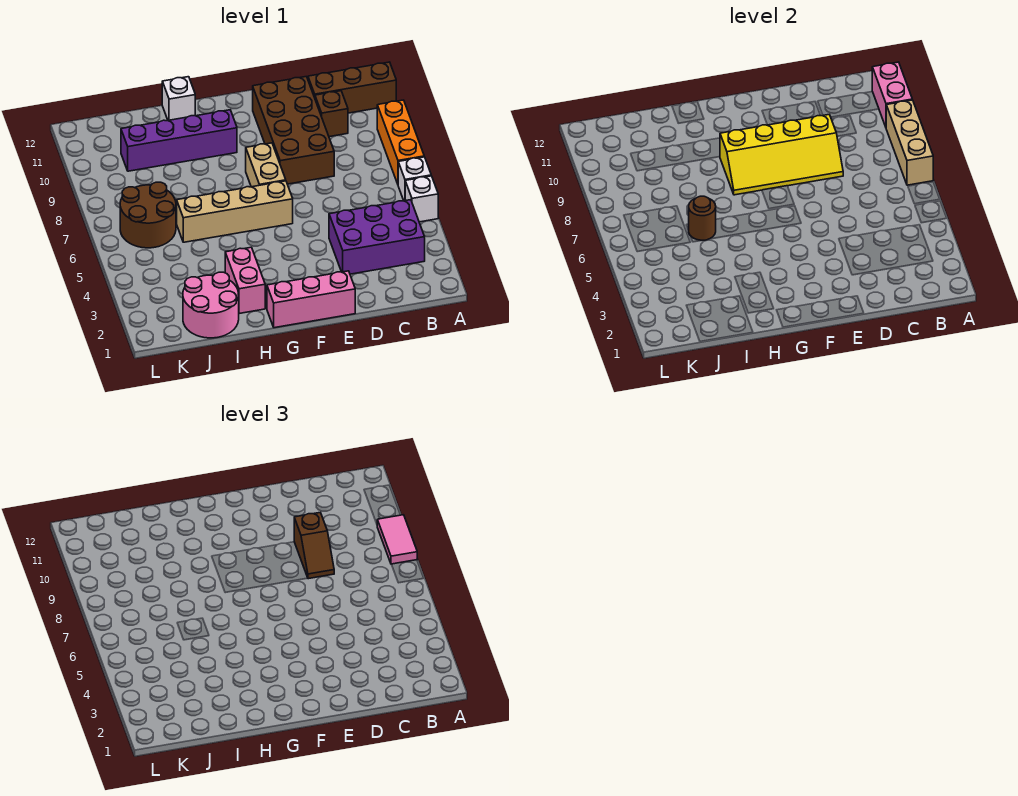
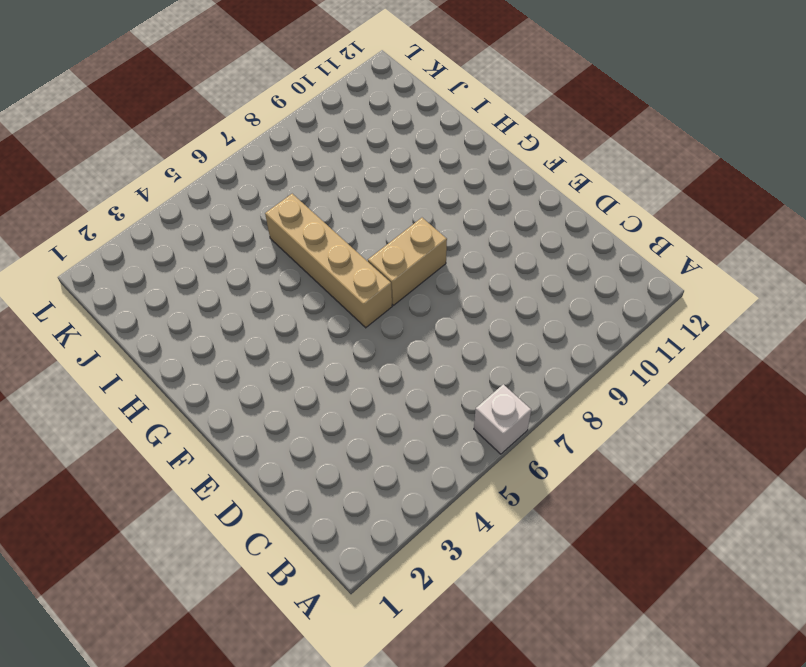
none -> white brick A5 level 1
none -> orange brick A7:A9 level 1
none -> brown brick A11:C11 level 1

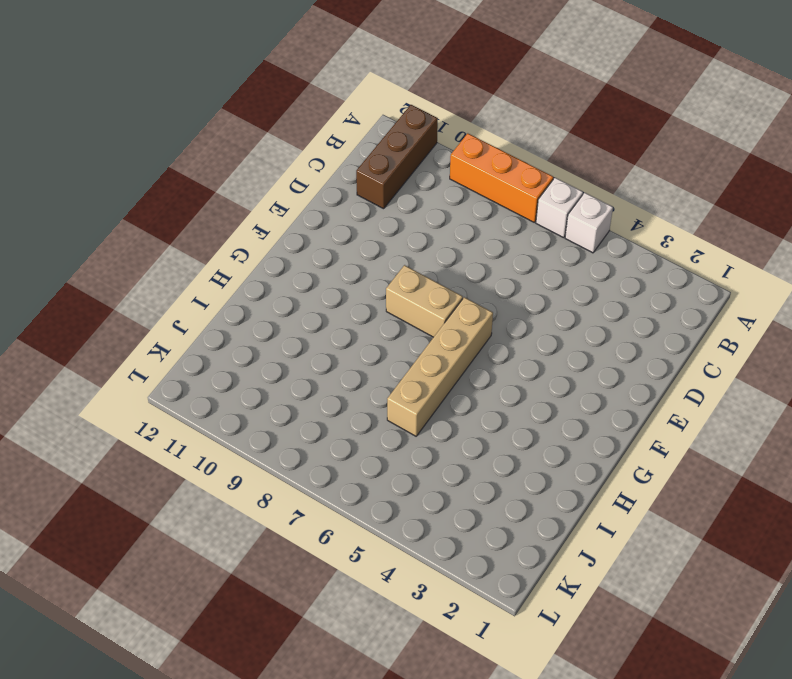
none -> purple brick B3:D4 level 1
none -> brown brick C10 level 1
none -> brown brick D8:E11 level 1

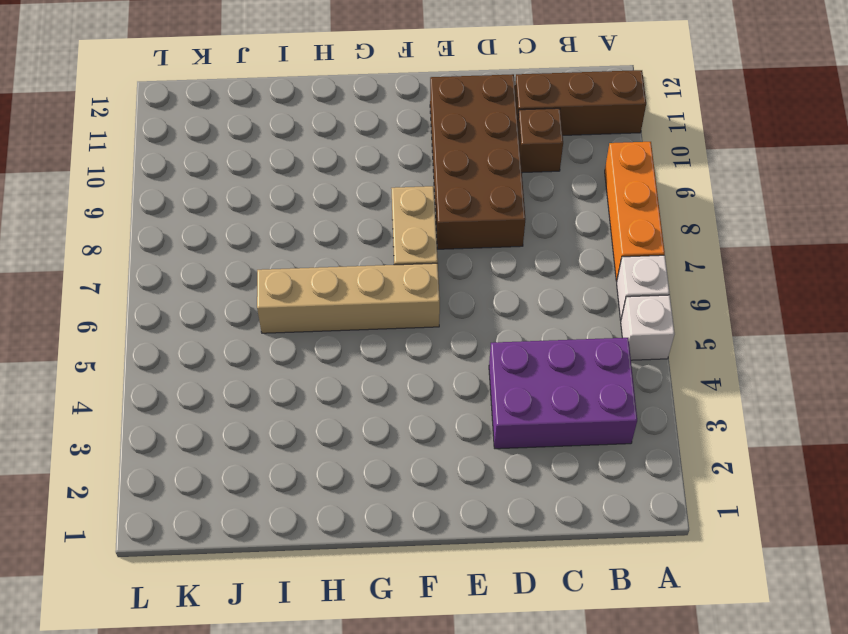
none -> pink brick E1:G1 level 1
none -> purple brick G10:J10 level 1
none -> pink brick H2:H3 level 1

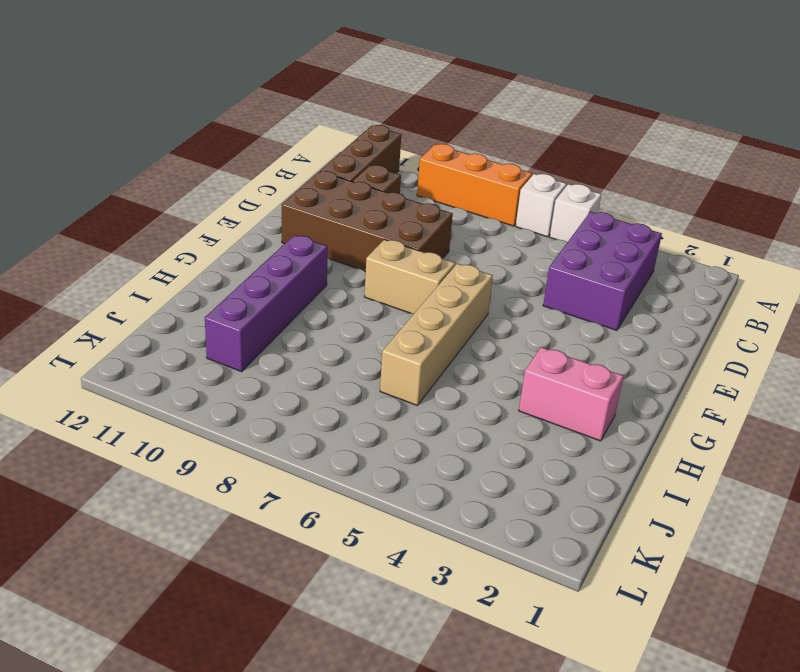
none -> pink brick E1:G1 level 1
none -> white brick H12 level 1
none -> pink round brick I1:J2 level 1

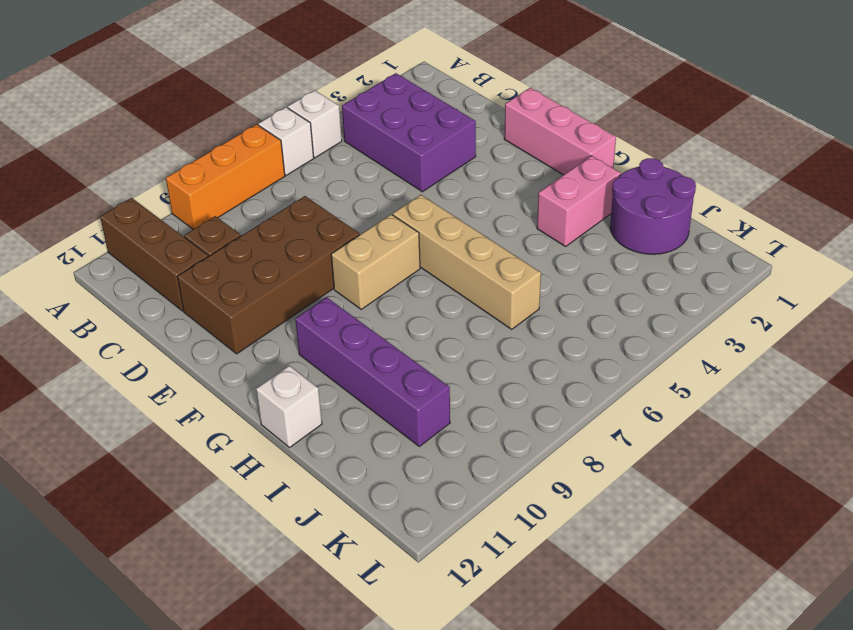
purple round brick I1:J2 level 1 -> pink round brick I1:J2 level 1
none -> brown round brick J6:K7 level 1
none -> tan brick A7:A9 level 2
none -> pink brick A10:A11 level 2

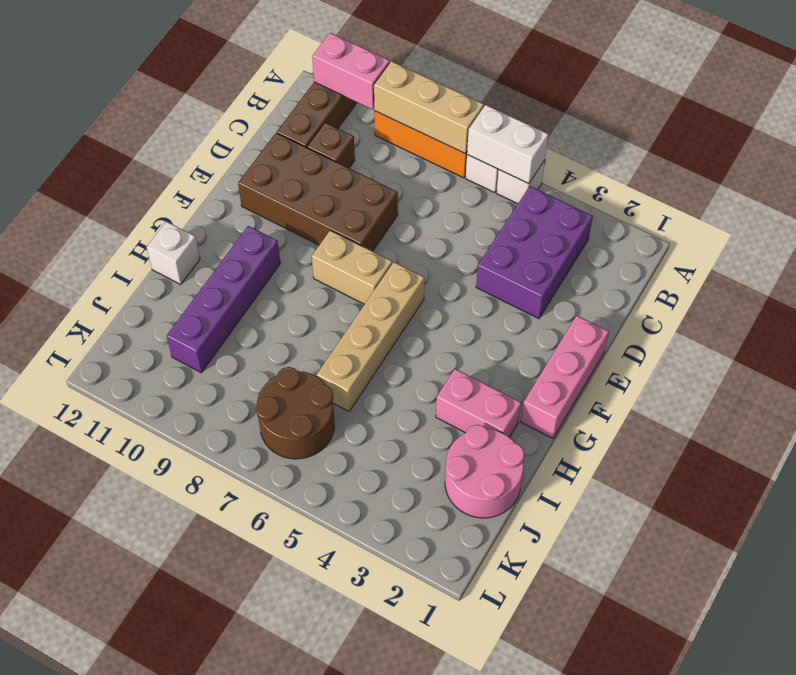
white brick A5:A6 level 2 -> none
none -> yellow slope D8:G9 level 2 top 9
none -> brown round brick I6 level 2
none -> pink tile A8:A9 level 3

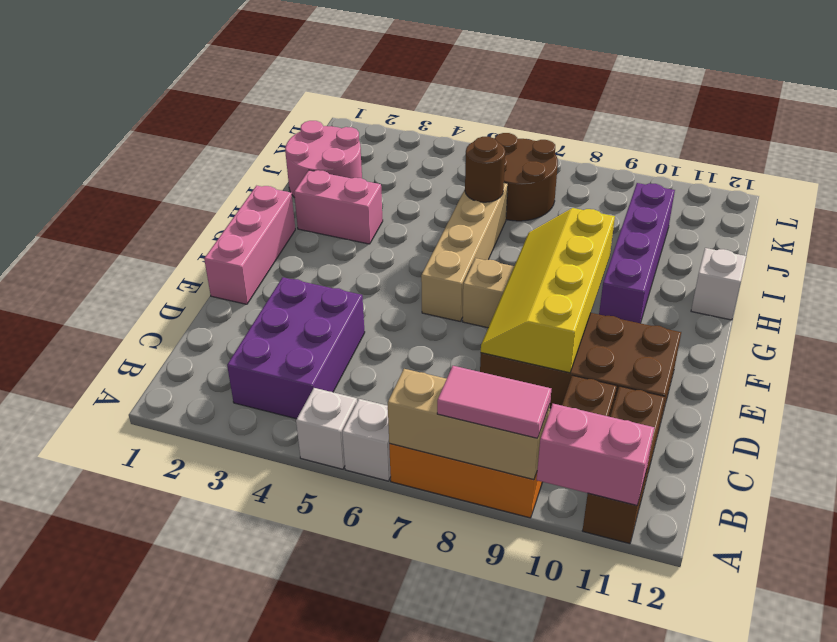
none -> brown slope D8:D9 level 3 top 9

